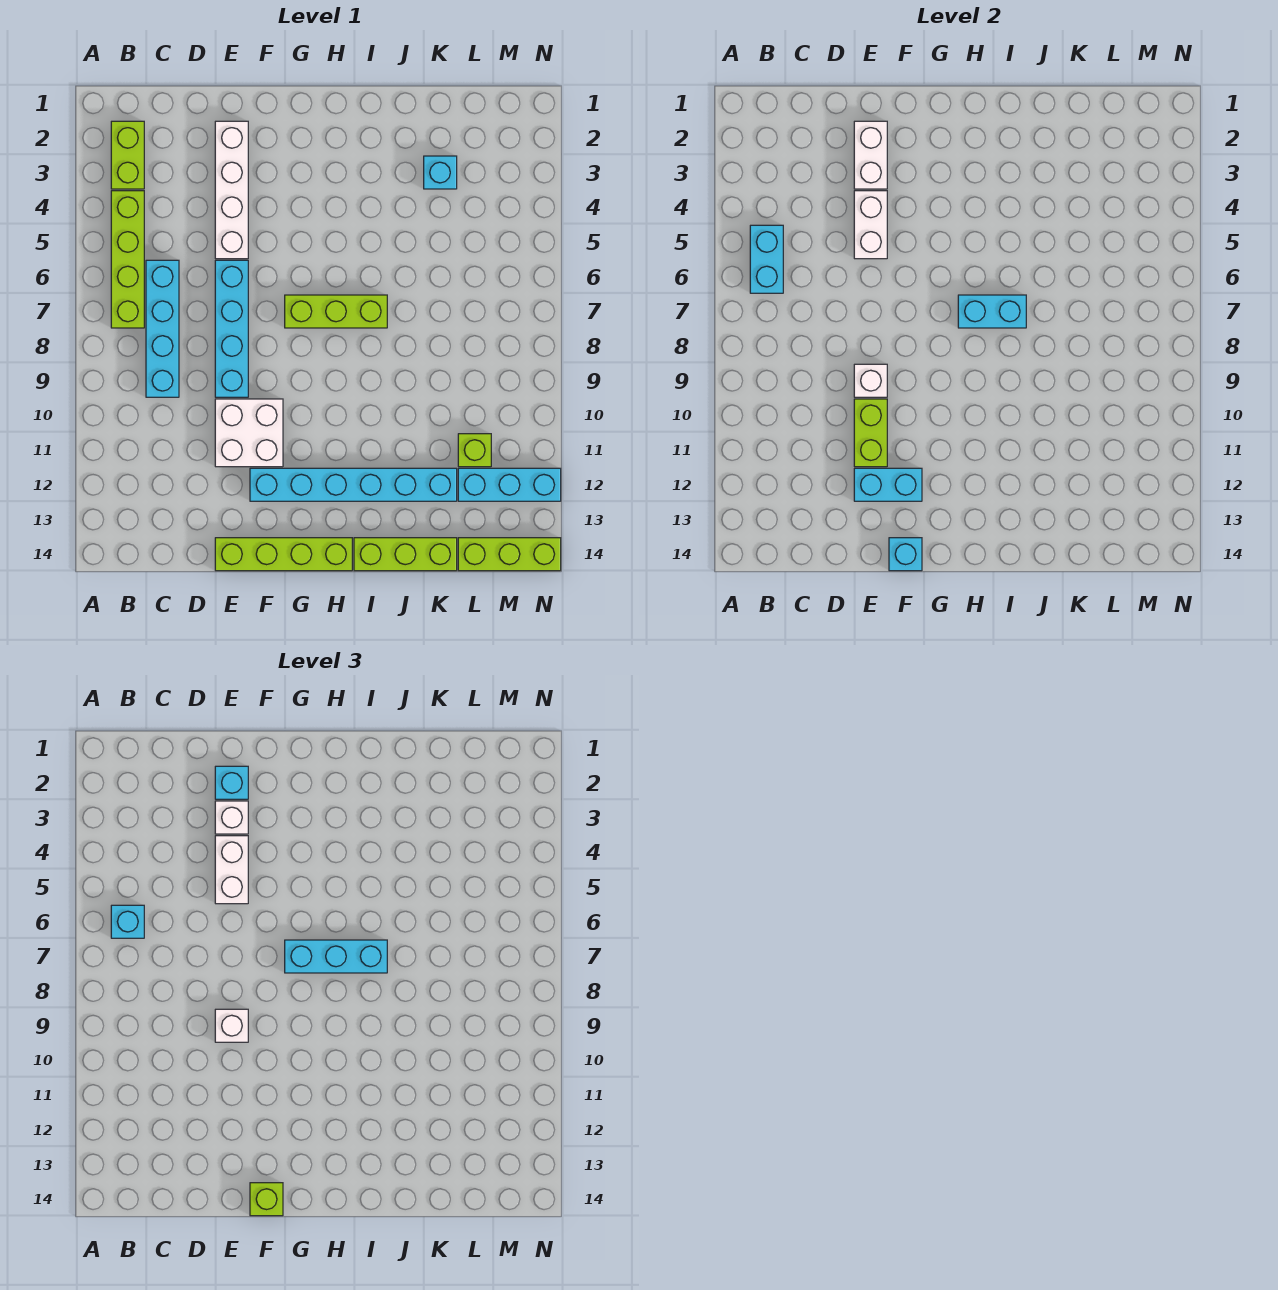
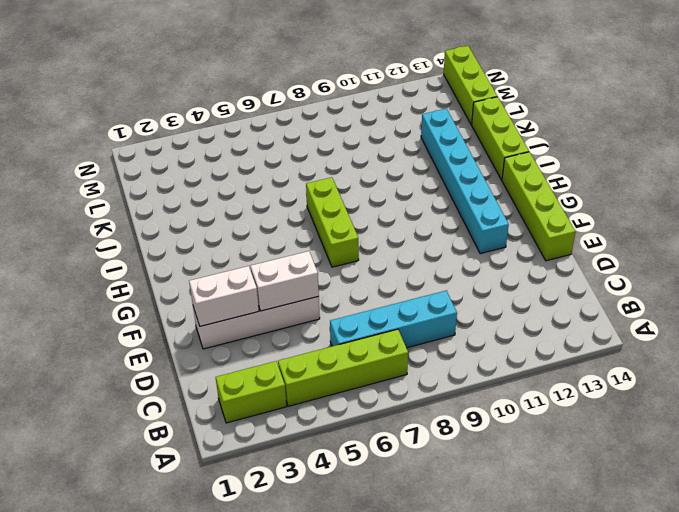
none -> cyan brick E6:E9 level 1
none -> white brick E10:F11 level 1
none -> cyan brick K3 level 1

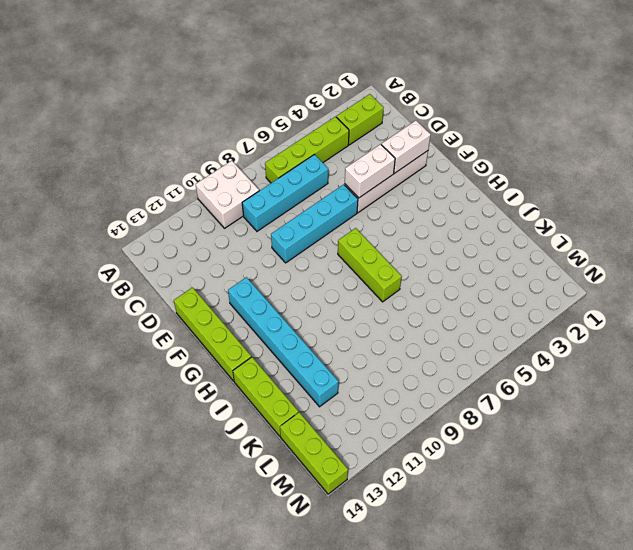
white brick A9:B10 level 1 -> white brick E10:F11 level 1
none -> cyan brick K3 level 1
none -> lime brick L11 level 1
none -> cyan brick L12:N12 level 1

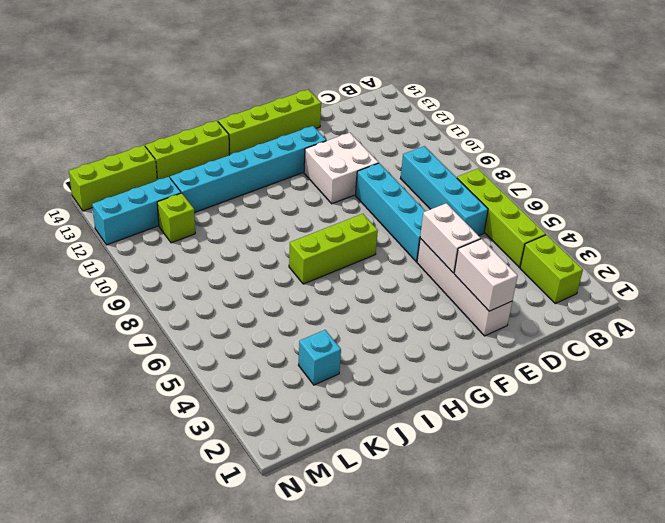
none -> cyan brick B5:B6 level 2
none -> white brick E9 level 2
none -> lime brick E10:E11 level 2

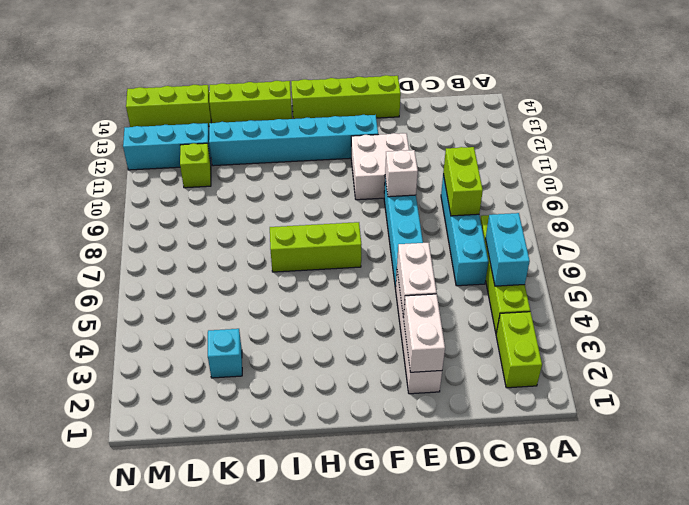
lime brick C8:C9 level 2 -> lime brick E10:E11 level 2
none -> cyan brick E12:F12 level 2
none -> cyan brick F14 level 2
none -> cyan brick H7:I7 level 2

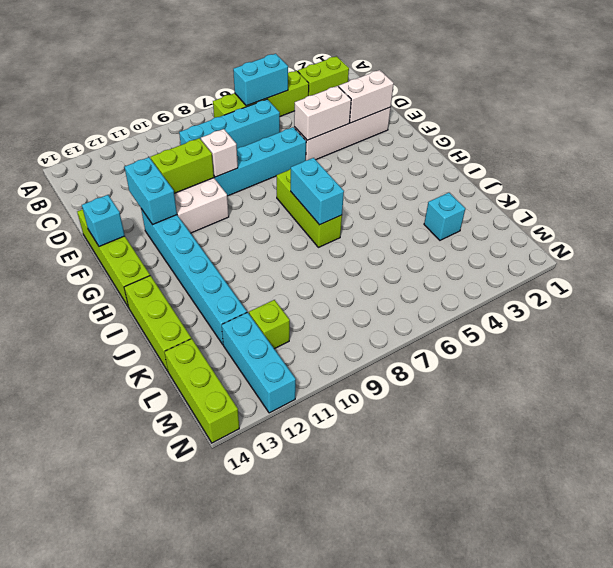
none -> cyan brick B6 level 3
none -> cyan brick E2 level 3
none -> white brick E3 level 3

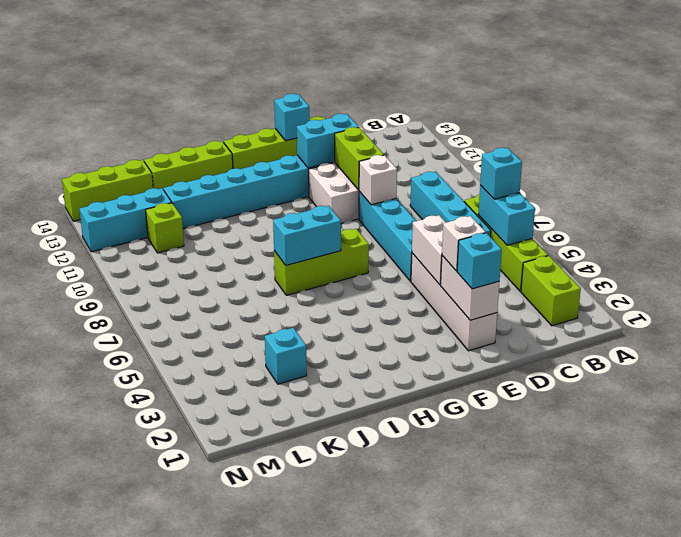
none -> white brick E4:E5 level 3
none -> white brick E9 level 3
none -> lime brick F14 level 3

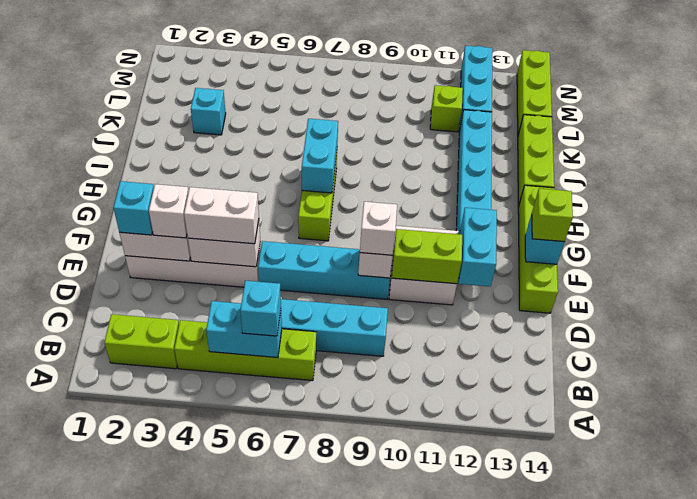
none -> cyan brick G7:I7 level 3

